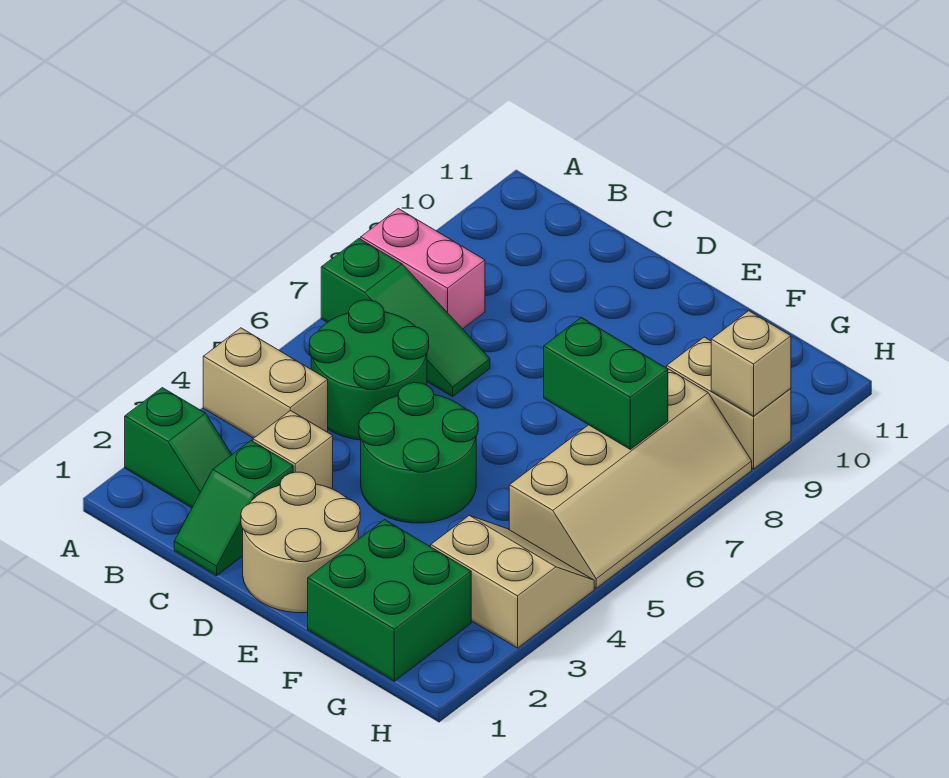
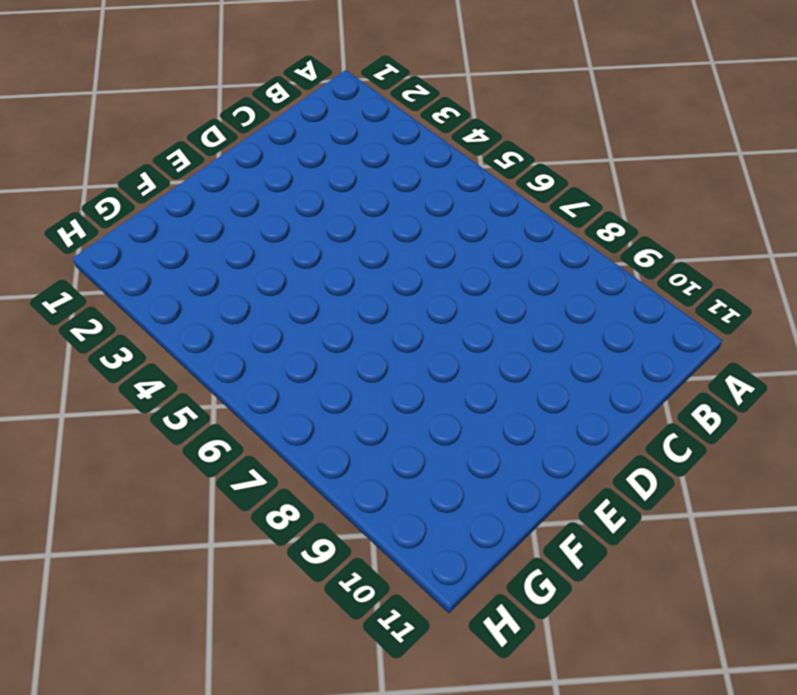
none -> green slope A2:B2 level 1 top A
none -> tan brick A4:B4 level 1
none -> green slope A7:C7 level 1 top A

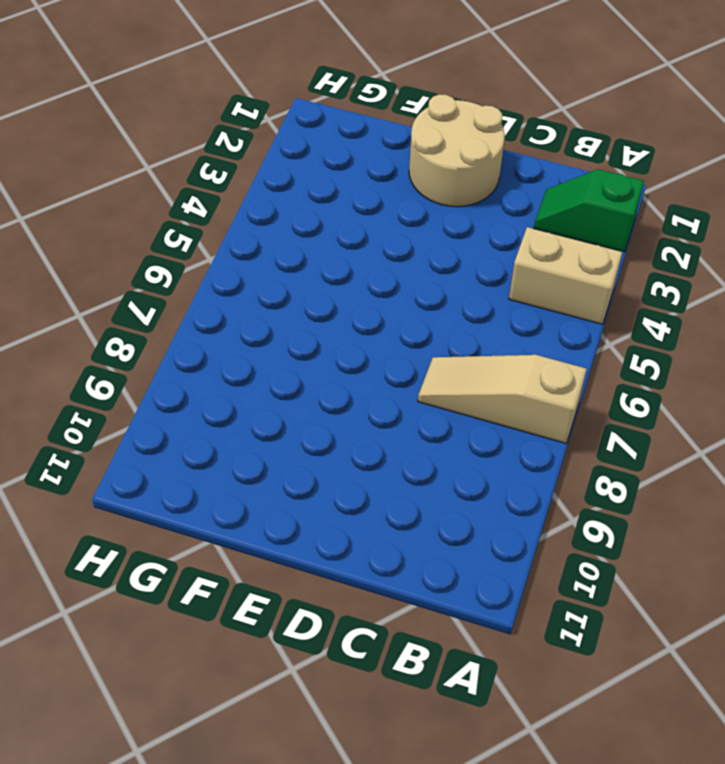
tan slope A7:C7 level 1 top A -> green slope A7:C7 level 1 top A
none -> pink brick A8:B8 level 1
none -> green round brick B5:C6 level 1
none -> green slope C1:C2 level 1 top 2

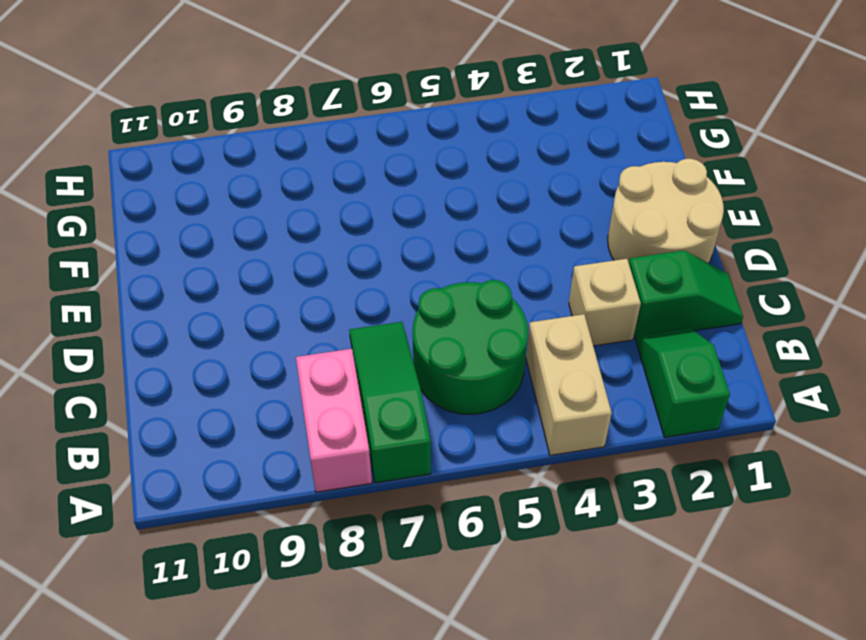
none -> green round brick D4:E5 level 1
none -> green brick F1:G2 level 1
none -> tan slope G3:H4 level 1 top 3

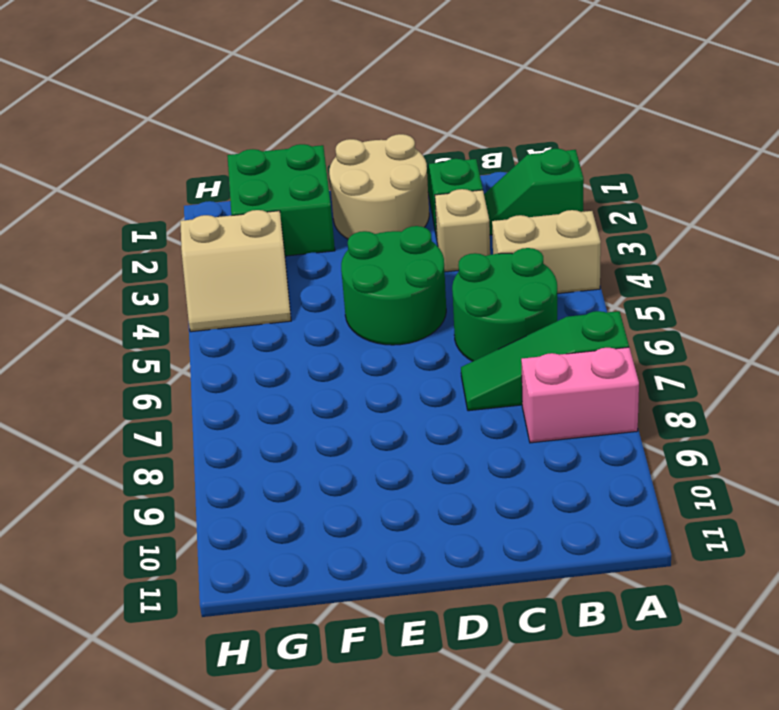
none -> tan slope G5:H8 level 1 top G
none -> tan brick G9:H9 level 1
none -> green brick F7:G7 level 2

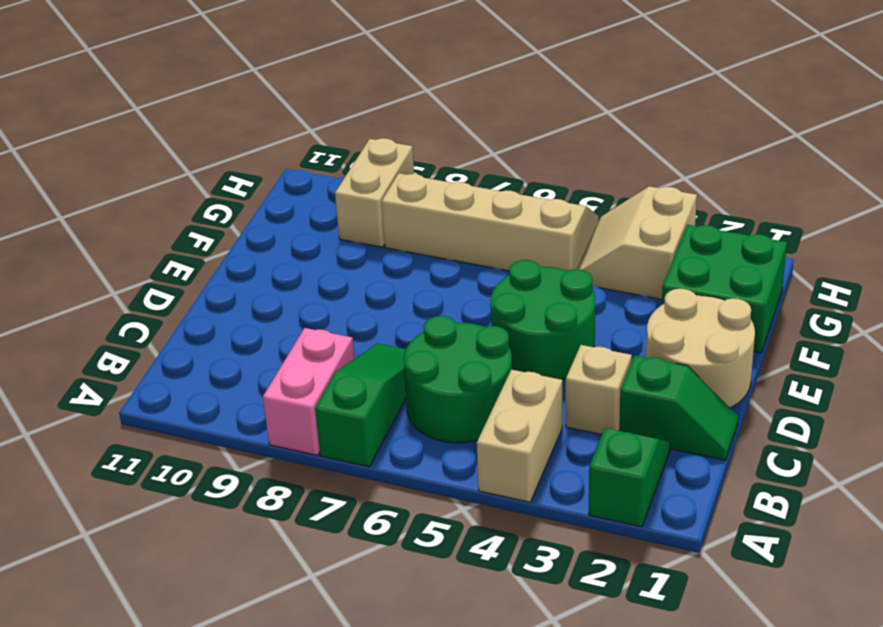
none -> green brick F7:G7 level 2
none -> tan brick H9 level 2

